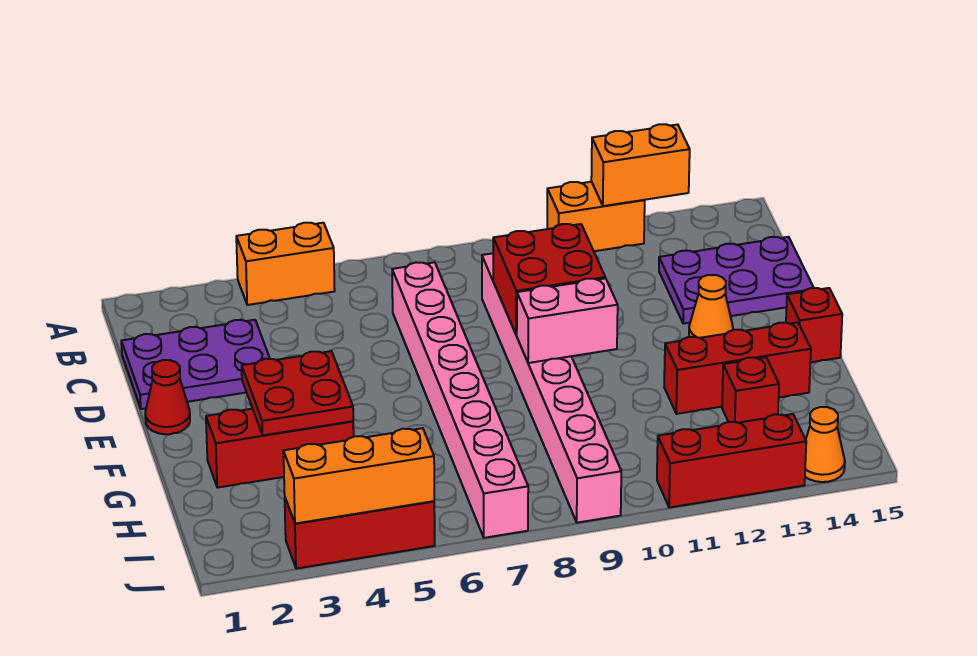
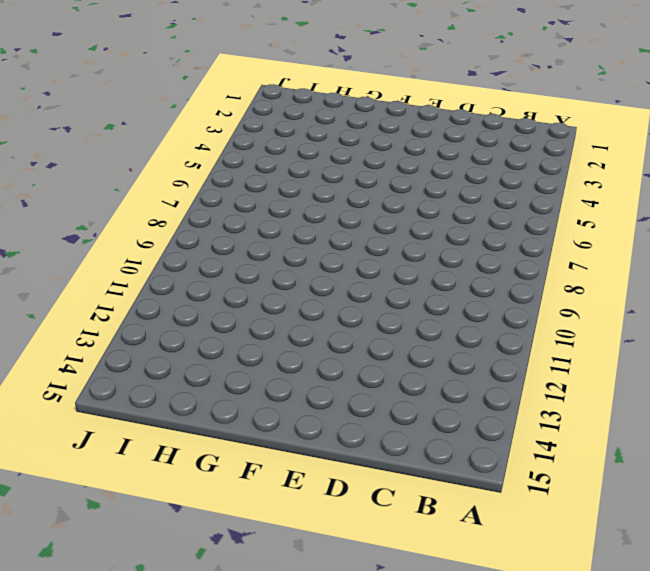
none -> orange brick A4:A5 level 1
none -> orange brick A11:A12 level 1
none -> purple plate C1:D3 level 1

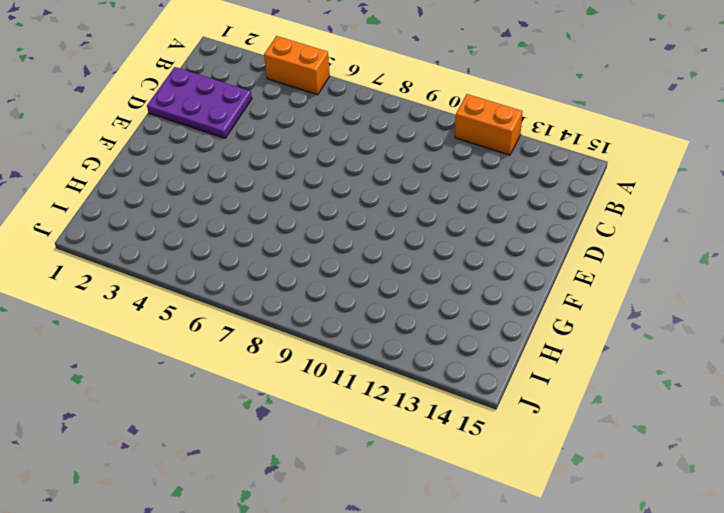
none -> pink brick C7:J7 level 1
none -> pink brick C9:J9 level 1
none -> purple plate C13:D15 level 1

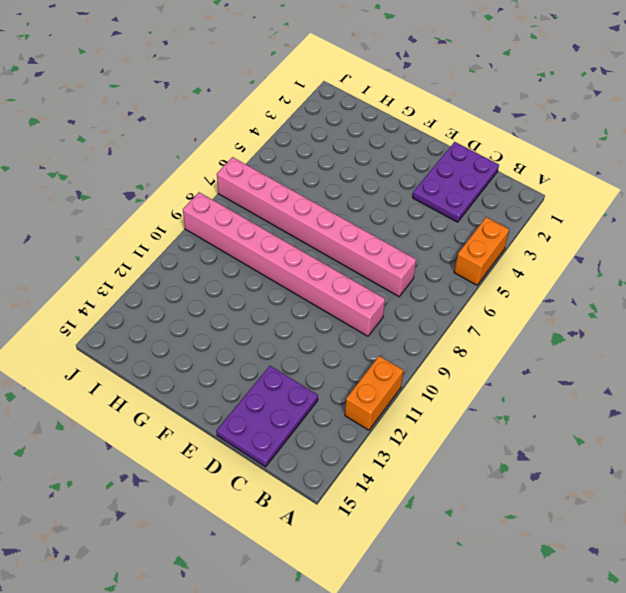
none -> red cone E1 level 1
none -> orange cone E13 level 1
none -> red brick F15 level 1

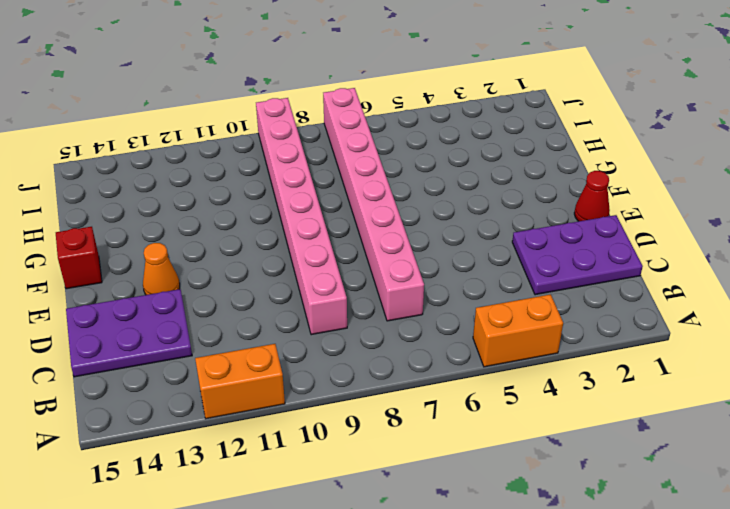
none -> red brick G2:G4 level 1
none -> red brick G12:G14 level 1
none -> red brick H13 level 1

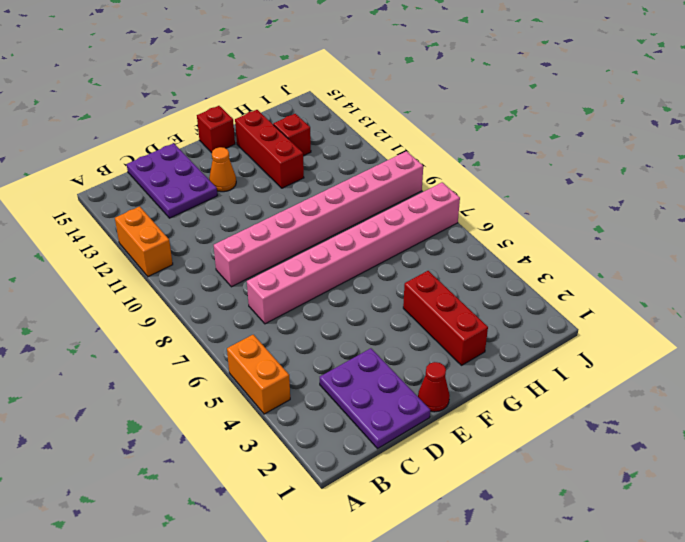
none -> red brick J3:J5 level 1
none -> red brick J11:J13 level 1
none -> orange cone J14 level 1

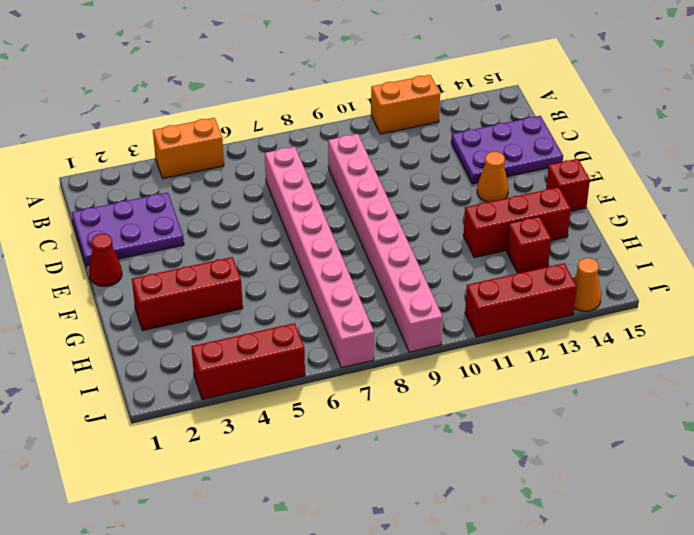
none -> orange brick A12:A13 level 2
none -> red brick D9:E10 level 2
none -> red plate F3:G4 level 2

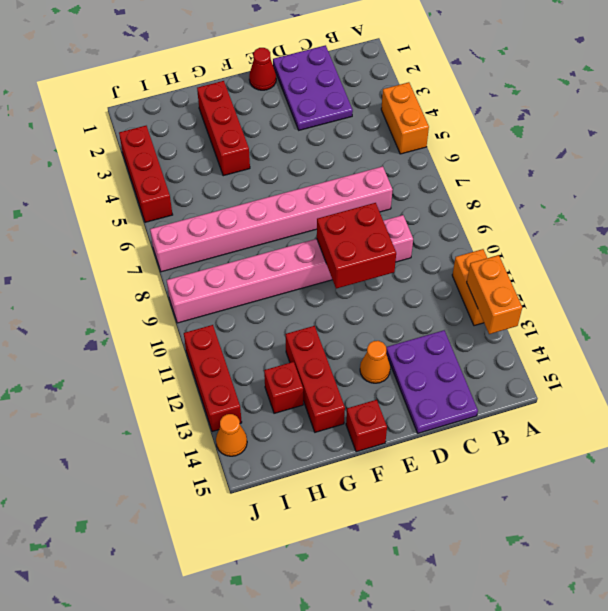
none -> red plate F3:G4 level 2
none -> pink brick F9:F10 level 2
none -> orange brick J3:J5 level 2

